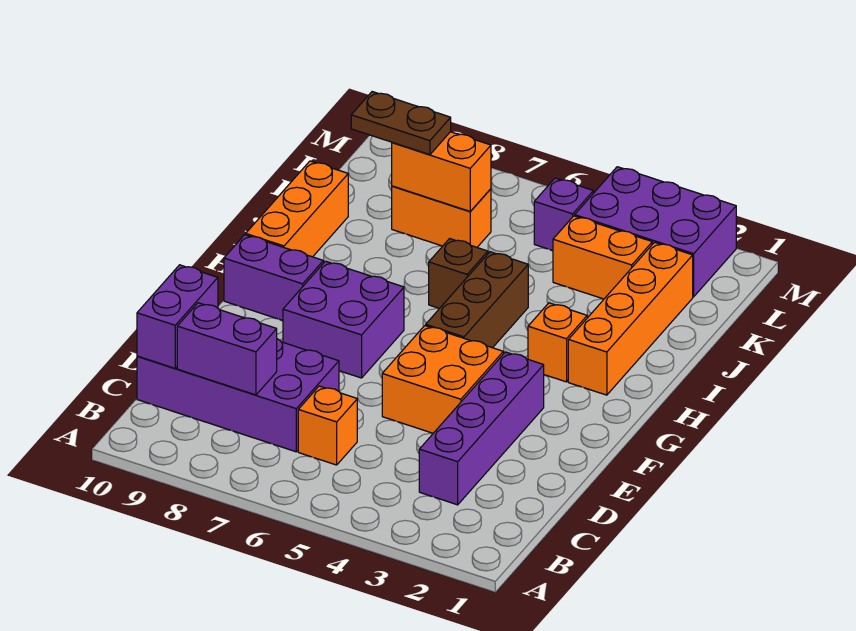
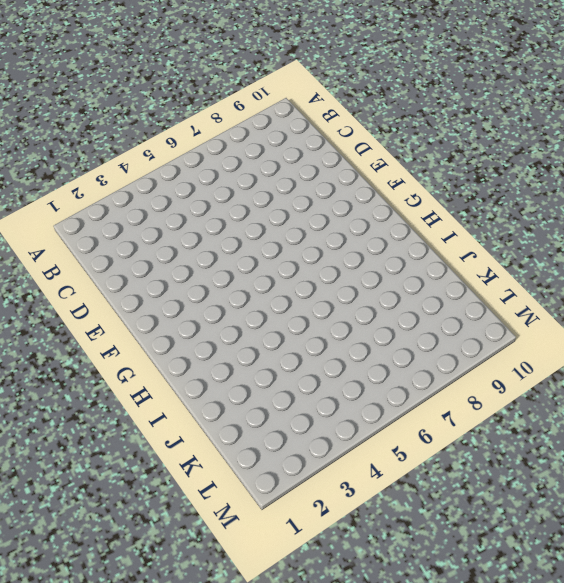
none -> purple brick C3:F3 level 1
none -> orange brick C6 level 1
none -> purple brick C7:D10 level 1

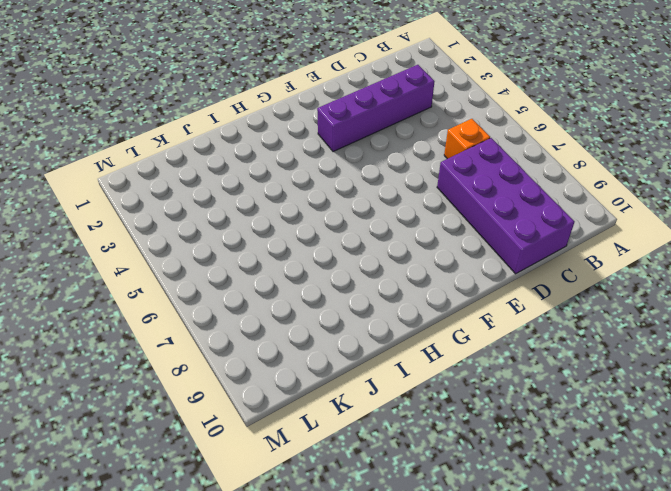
none -> orange brick E4:F5 level 1
none -> purple brick F7:G8 level 1
none -> brown brick G5:I5 level 1

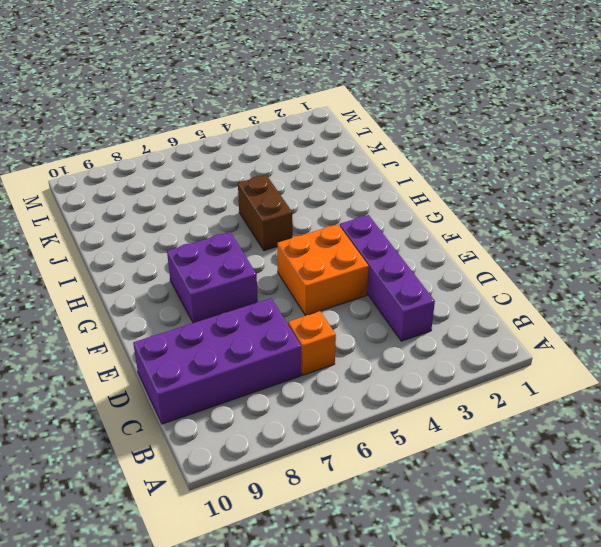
brown brick H5:I5 level 1 -> brown brick G5:I5 level 1
none -> purple brick G9:G10 level 1
none -> orange brick H2:K2 level 1
none -> orange brick H3 level 1

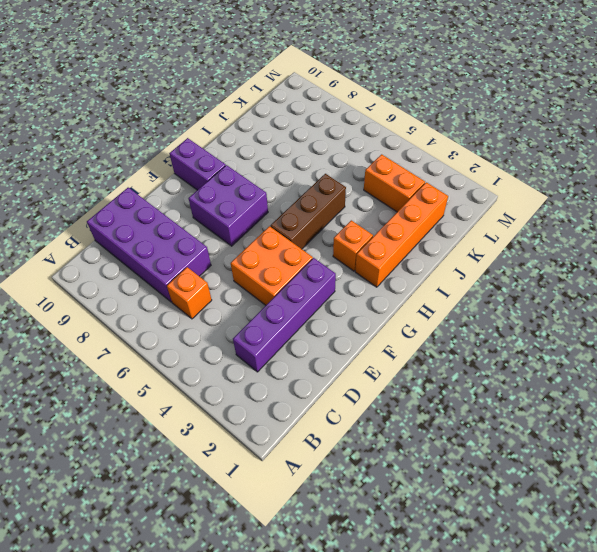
none -> orange brick H10:J10 level 1
none -> brown brick I6 level 1
none -> orange brick K7:K8 level 1

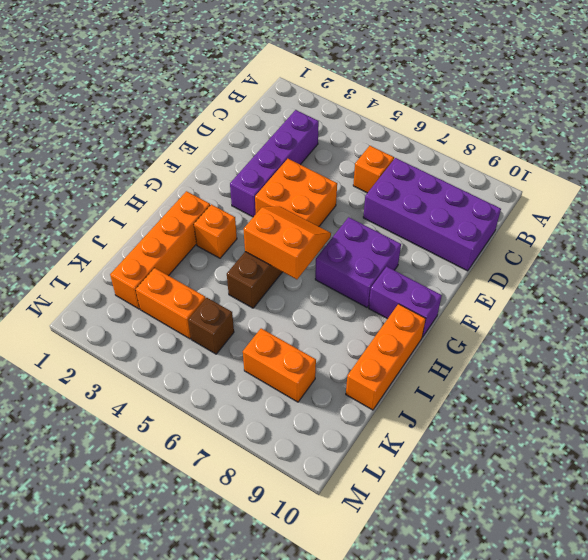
orange slope G5:H6 level 2 top H -> none
brown brick K5 level 1 -> brown brick I6 level 1
none -> purple brick L2:M4 level 1
none -> purple brick L5 level 1
none -> purple brick C8:C9 level 2

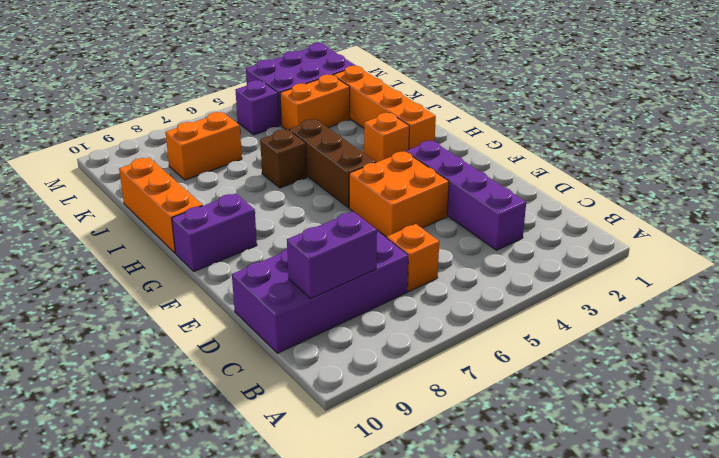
none -> purple brick F7:G8 level 1
none -> purple brick C10:D10 level 2
none -> orange brick K7:K8 level 2

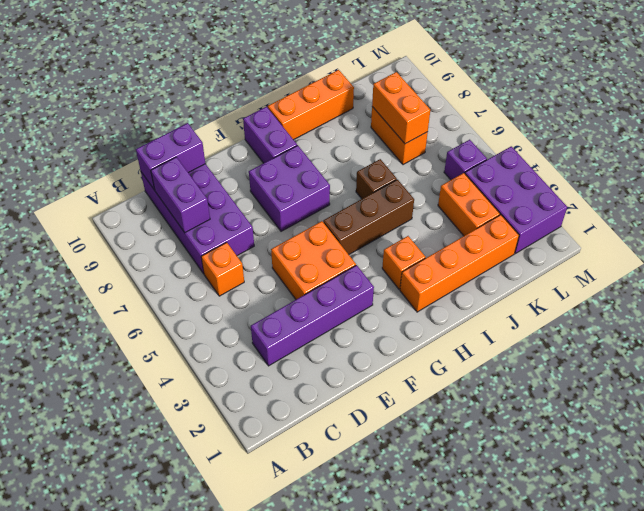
none -> brown plate K8:K9 level 3

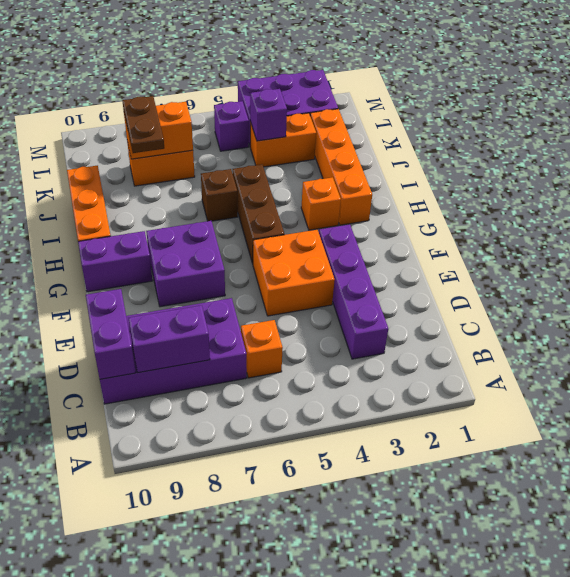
brown plate J8:K8 level 3 -> brown plate K8:K9 level 3
purple brick K4 level 2 -> none

